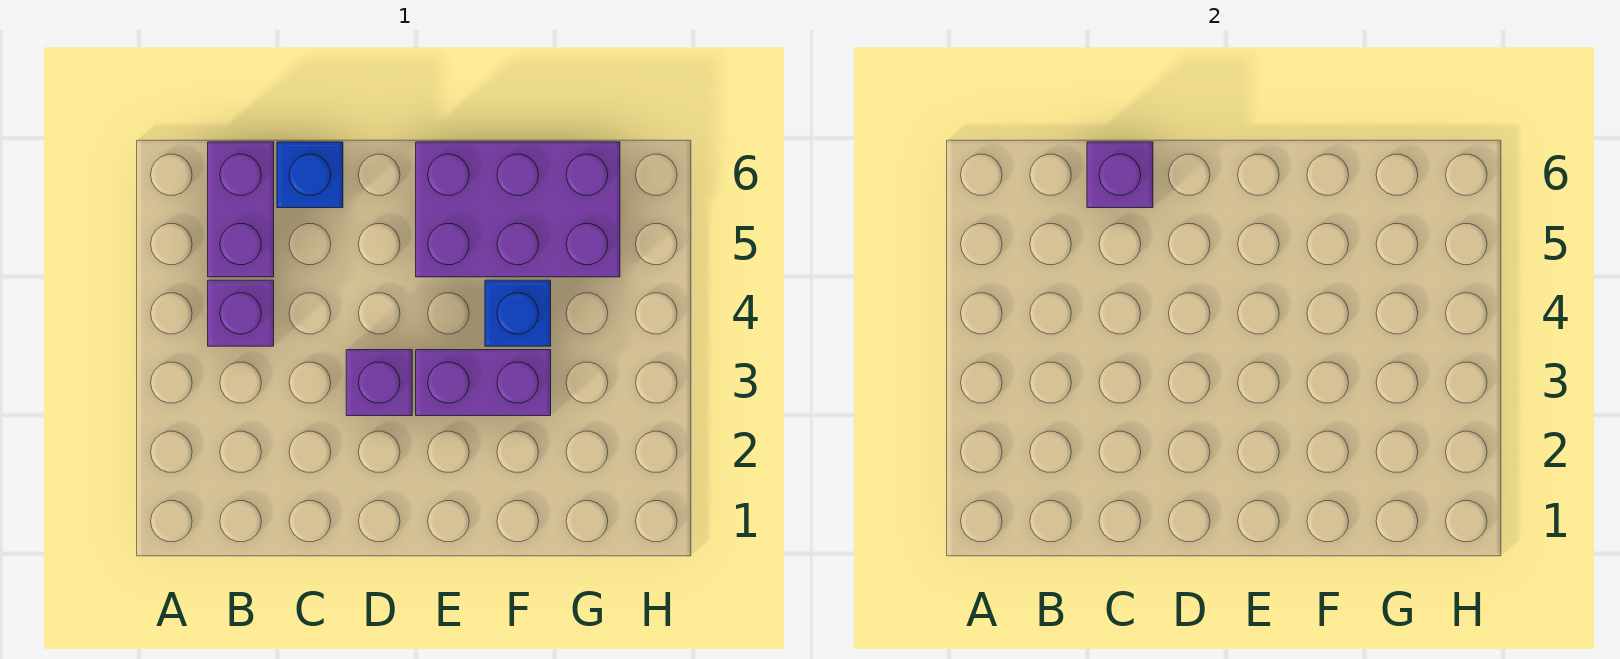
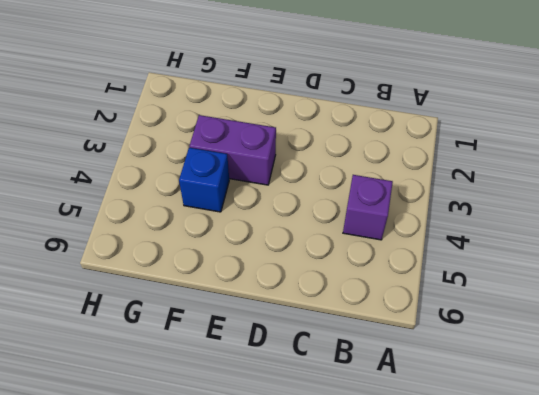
none -> purple brick B5:B6 level 1
none -> blue brick C6 level 1

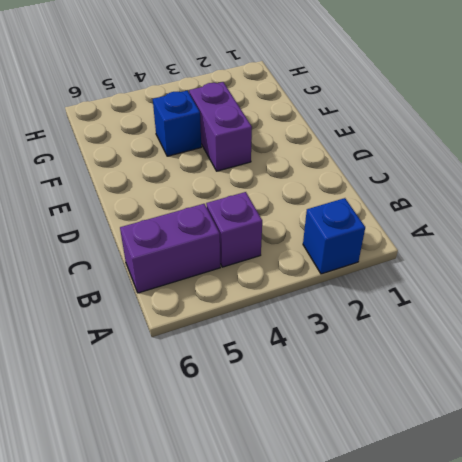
blue brick A2 level 1 -> blue brick C6 level 1
none -> purple brick D3 level 1
none -> purple brick E5:G6 level 1

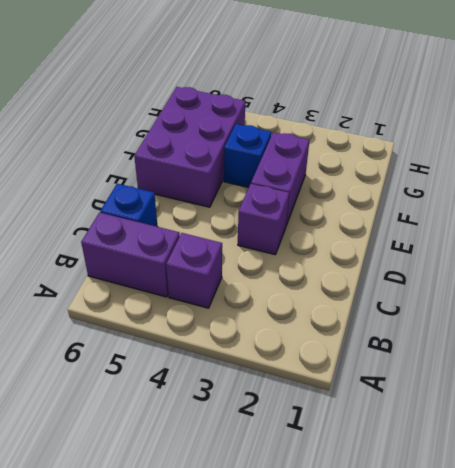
none -> purple brick C6 level 2

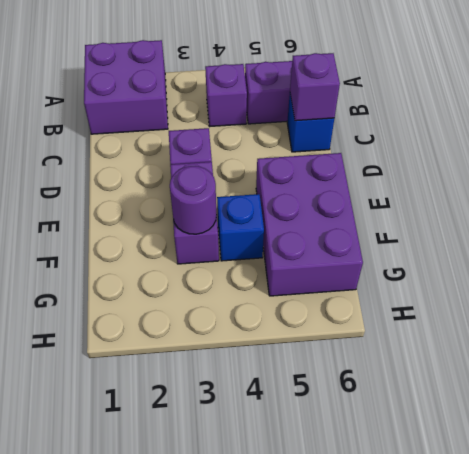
purple brick A1:B2 level 1 -> none
purple round brick F3 level 2 -> none

